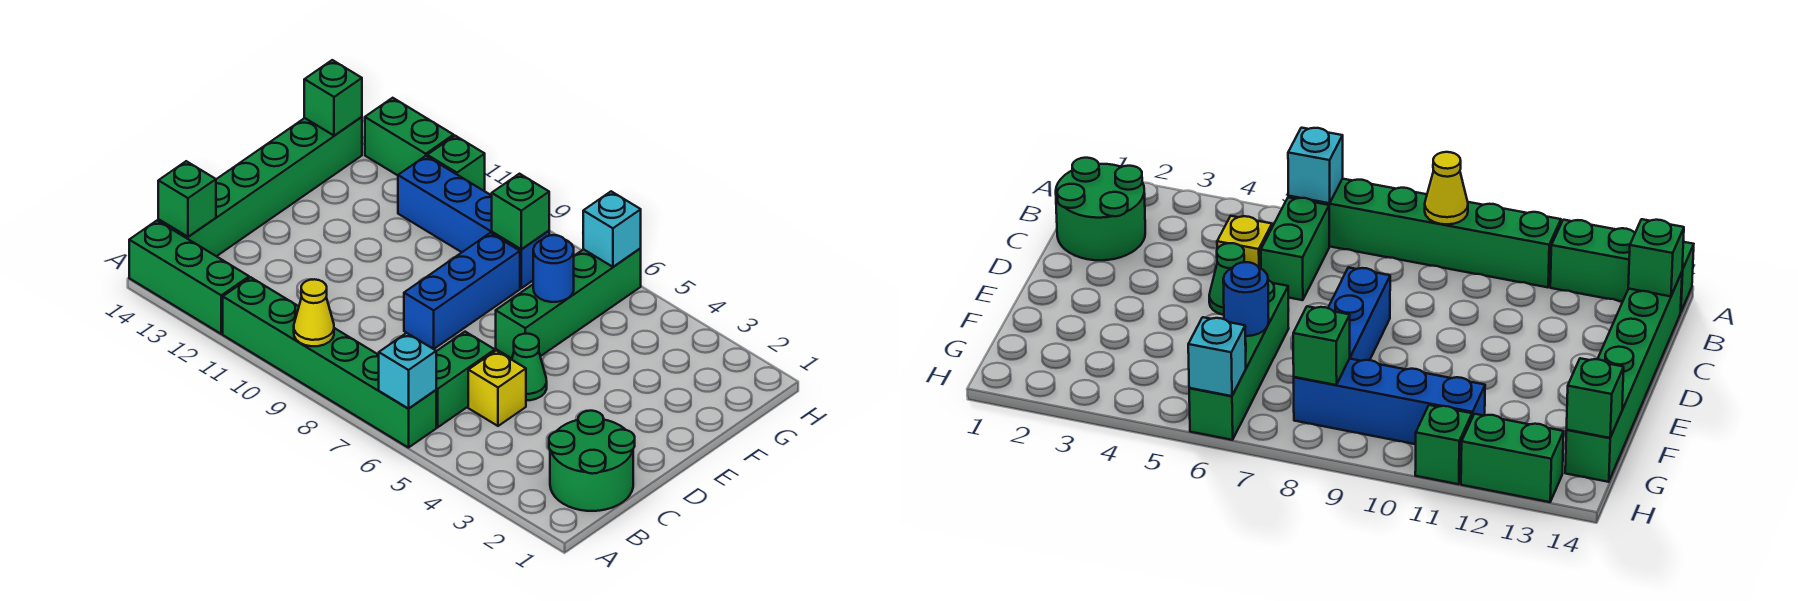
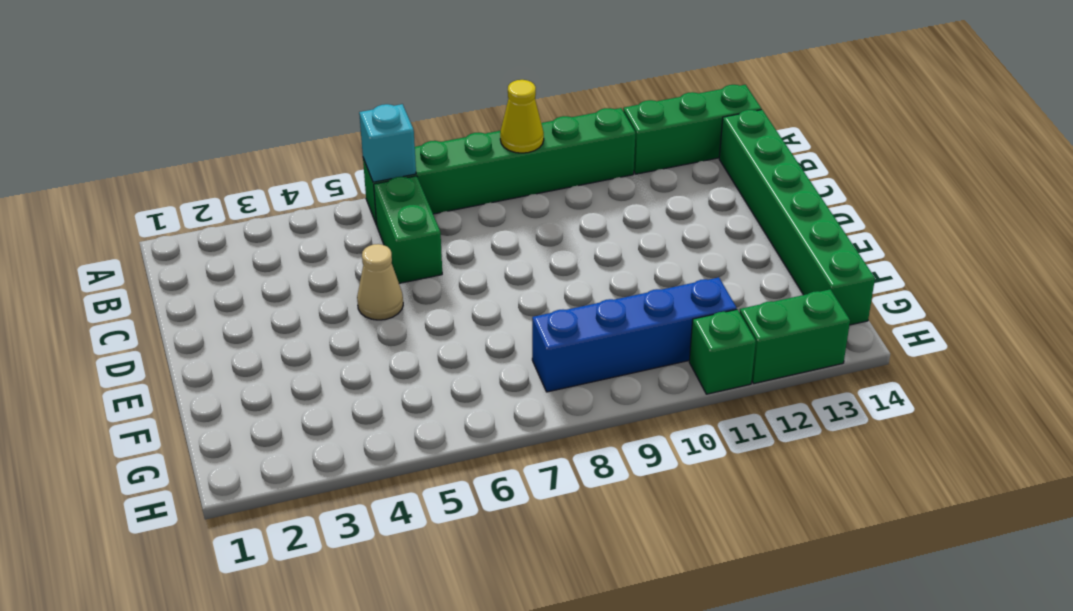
tan cone D5 level 1 -> green cone D5 level 1
none -> green round brick B1:C2 level 1
none -> yellow brick C5 level 1
none -> blue brick D8:F8 level 1

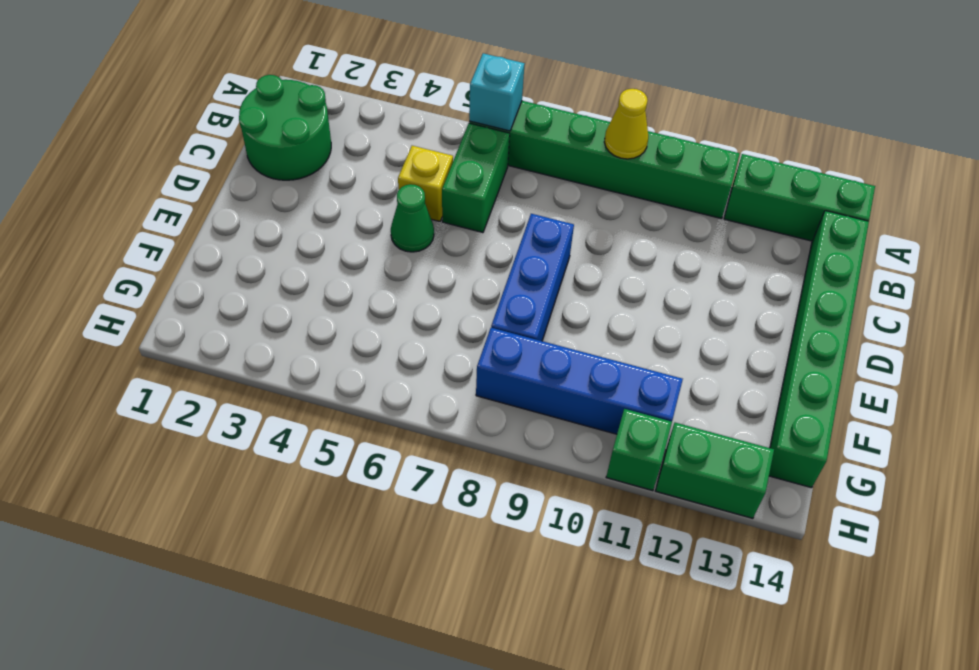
none -> green brick E6:H6 level 1
none -> green brick B14 level 2
none -> blue round brick F6 level 2

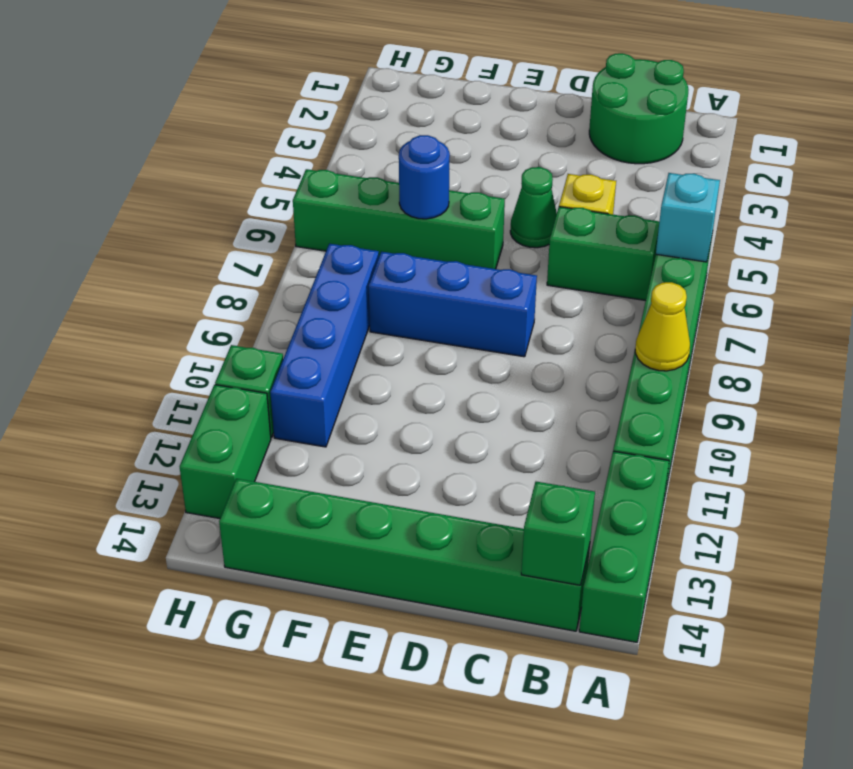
none -> green brick G8 level 2
none -> green brick G14 level 2
none -> cyan brick H6 level 2

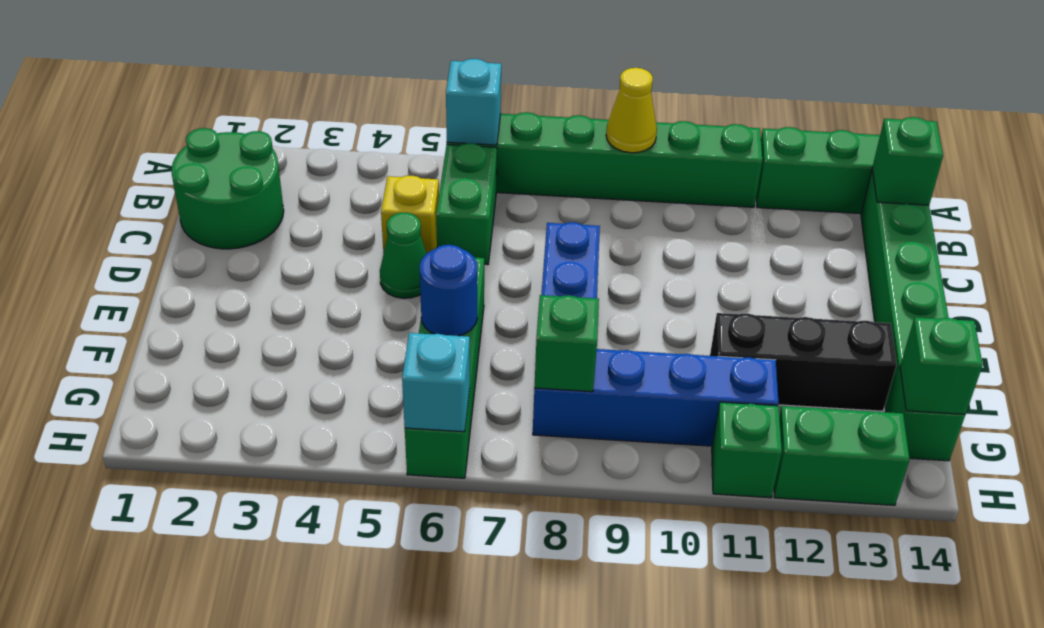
black brick F11:F13 level 1 -> none

